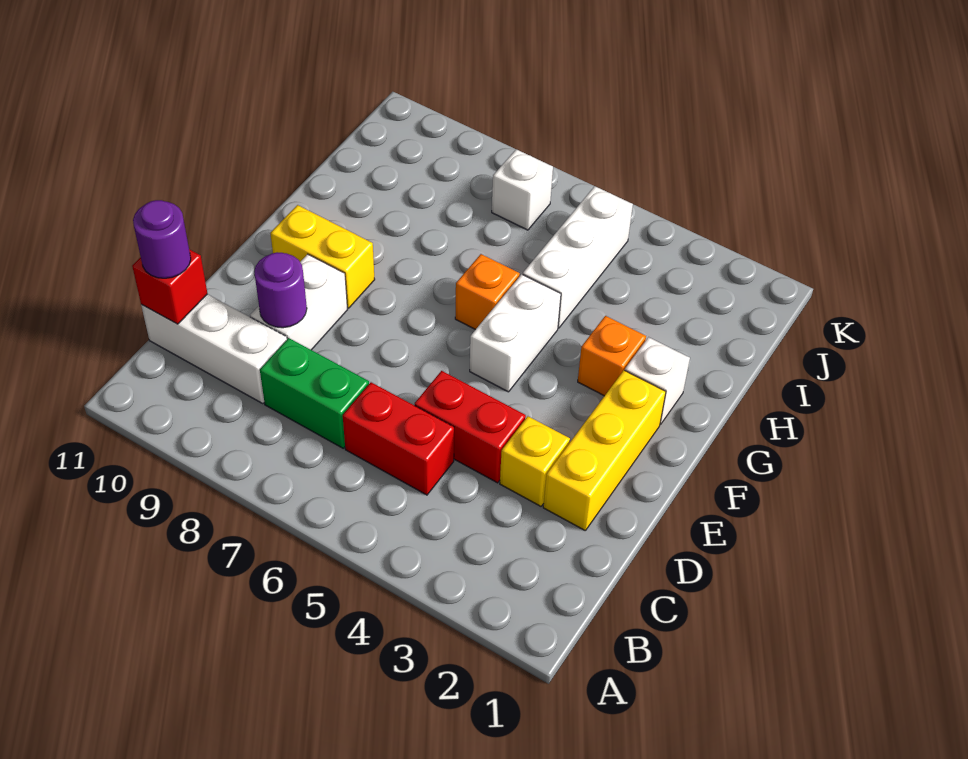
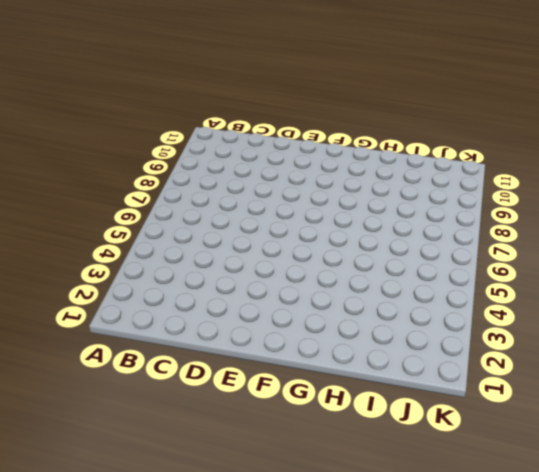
none -> red brick C5:C6 level 1
none -> green brick C7:C8 level 1
none -> white brick C9:C11 level 1

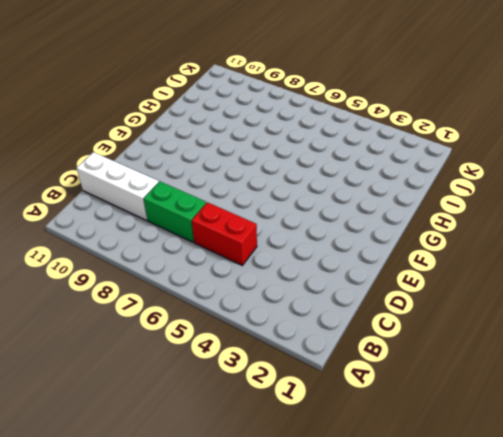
none -> yellow brick D2:F2 level 1
none -> yellow brick D3 level 1
none -> red brick D4:D5 level 1

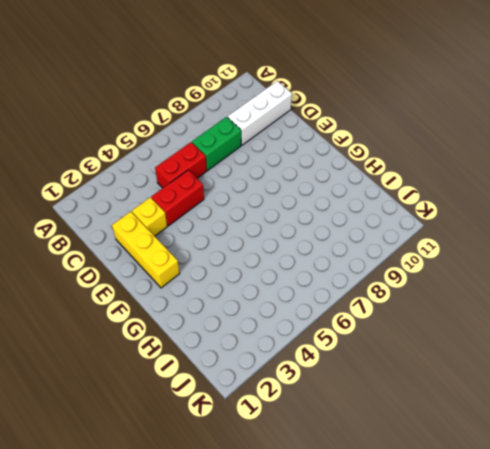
none -> white brick D9:E9 level 1
none -> white brick F5:G5 level 1
none -> yellow brick F9:F10 level 1

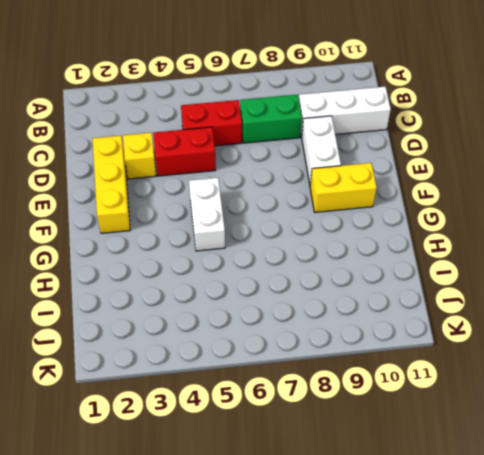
none -> white brick G2 level 1
none -> orange brick G3 level 1
none -> orange brick G6 level 1

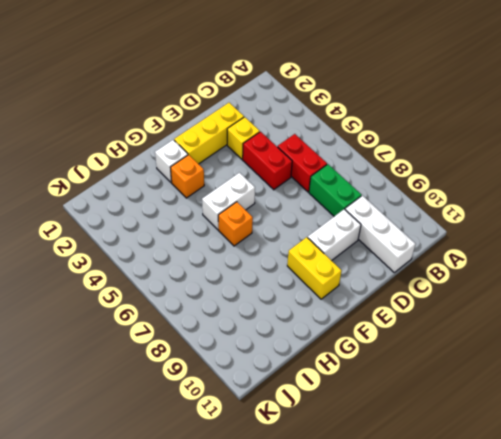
none -> white brick H5:J5 level 1
none -> white brick J7 level 1
none -> red brick C11 level 2

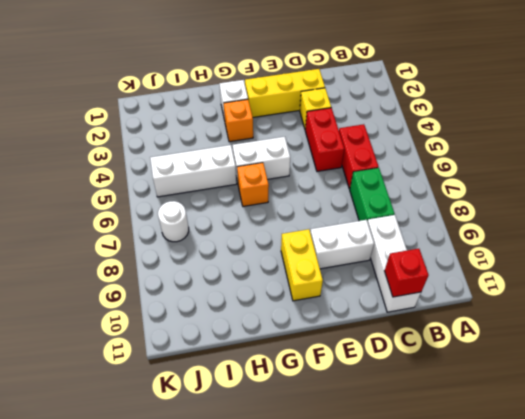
white round brick J7 level 1 -> white brick J7 level 1
none -> purple round brick D9 level 2
none -> purple round brick C11 level 3

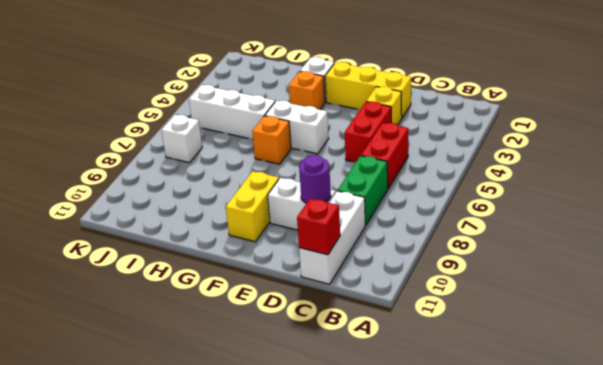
none -> purple round brick C11 level 3

